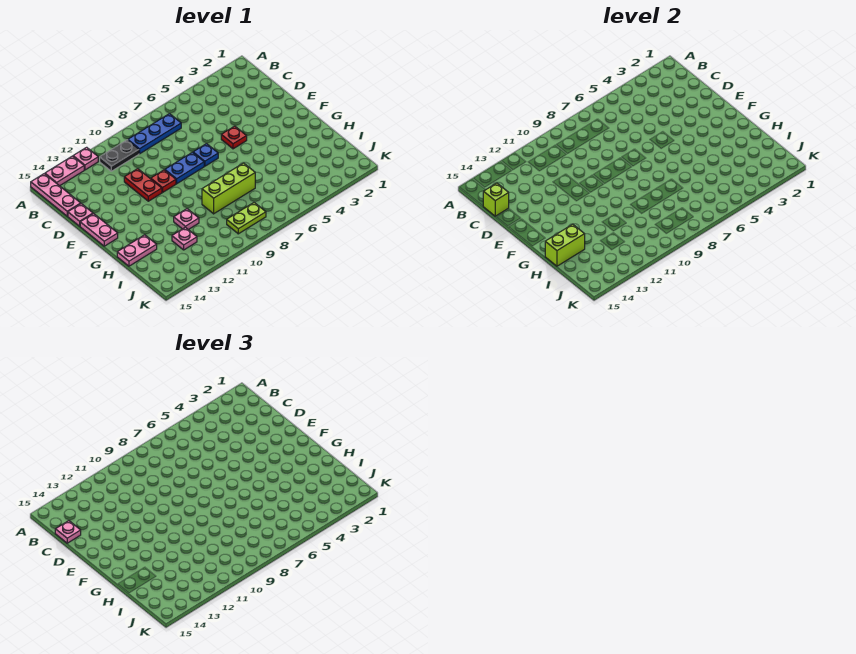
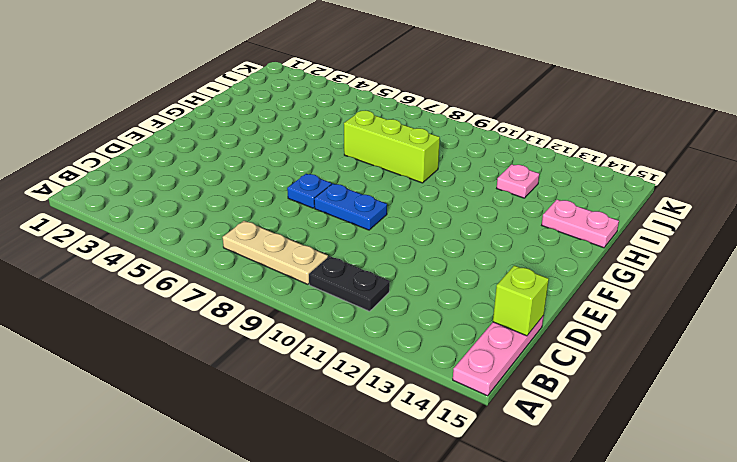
tan plate B7:B9 level 1 -> blue plate B7:B9 level 1
none -> pink plate A12 level 1
none -> pink plate A13:A14 level 1
none -> red plate D11:E11 level 1

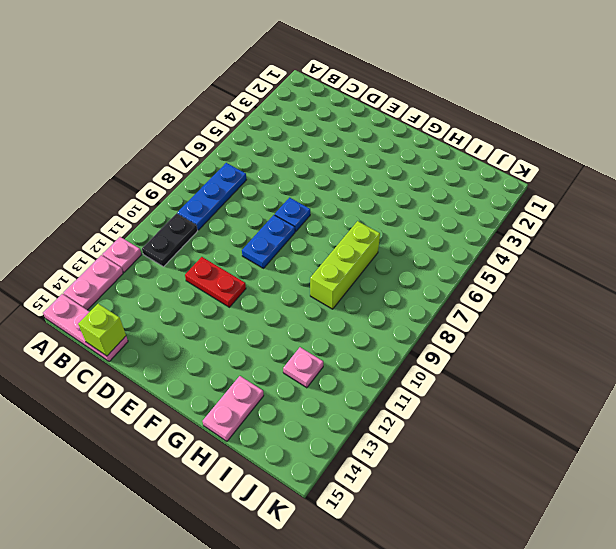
none -> pink plate D15 level 1
none -> red plate E5 level 1
none -> red plate E10 level 1

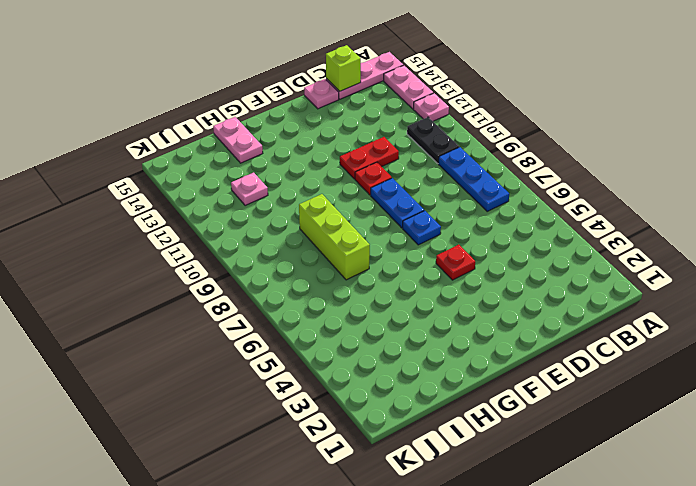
none -> pink plate E15:F15 level 1
none -> pink plate H11 level 1
none -> lime plate J8:J9 level 1

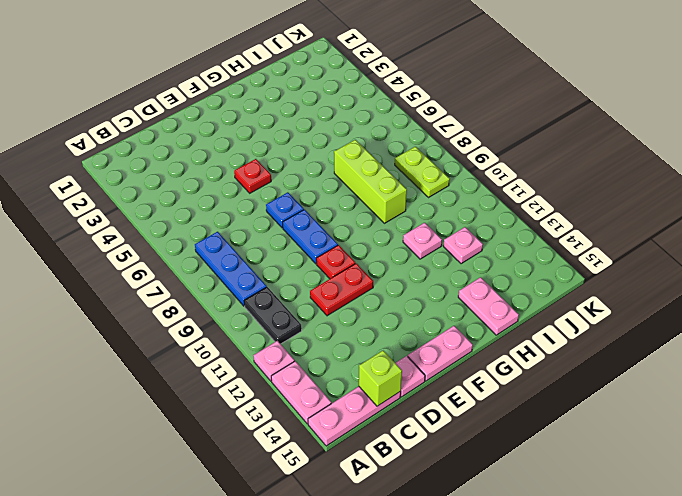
none -> lime brick H14:H15 level 2
none -> pink plate C15 level 3

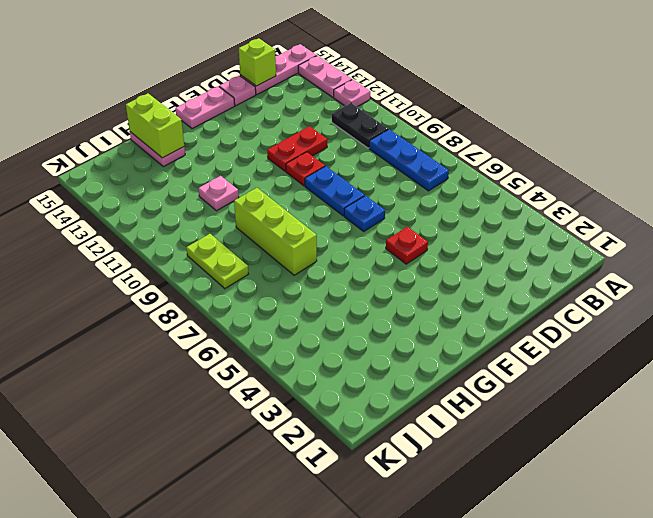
none -> pink plate I12 level 1
none -> pink plate C15 level 3

